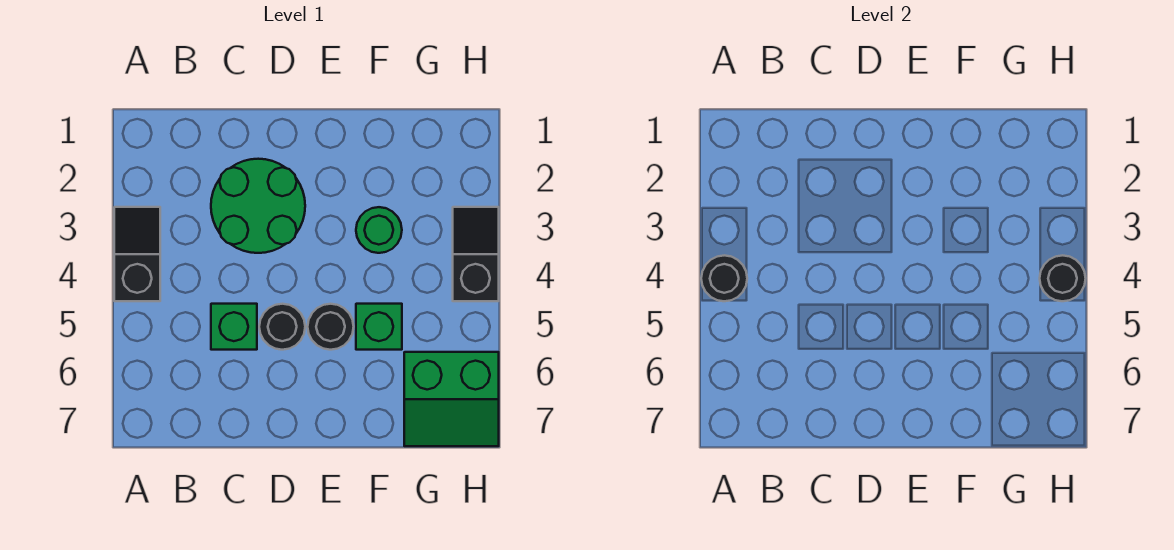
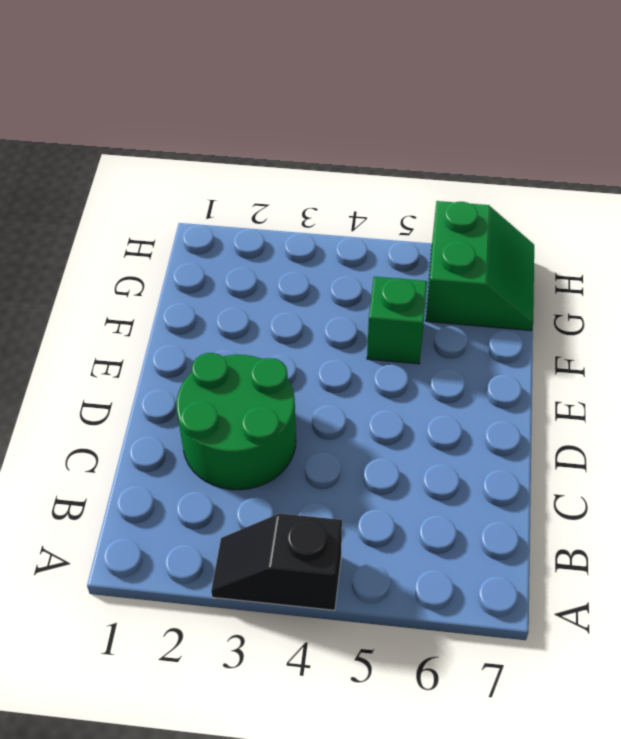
none -> green brick C5 level 1
none -> black round brick D5 level 1

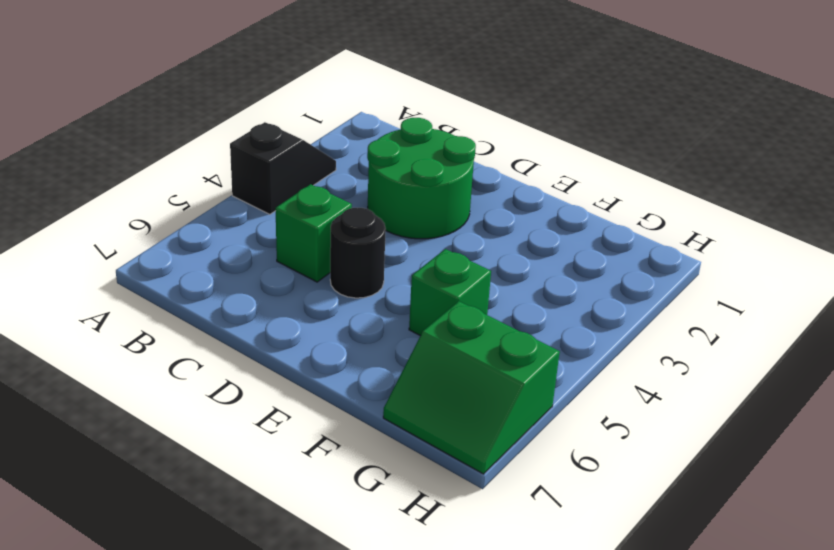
none -> black round brick E5 level 1
none -> green round brick F3 level 1

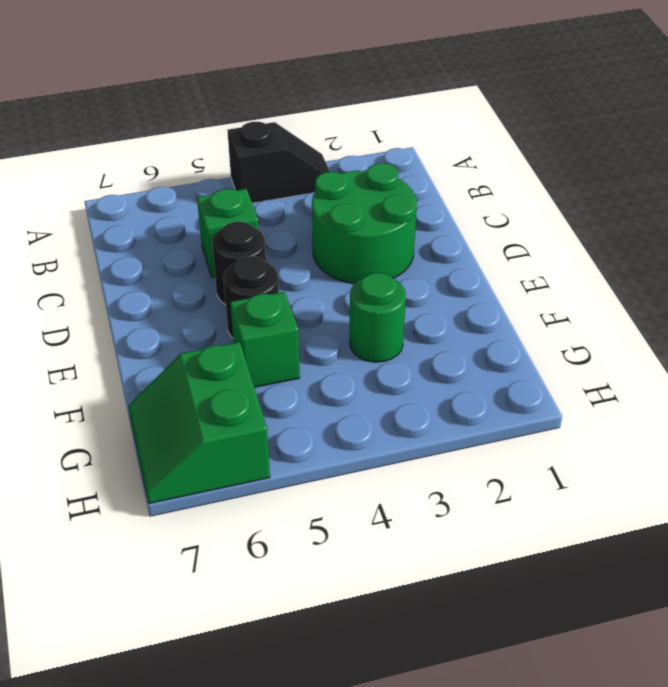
none -> black slope H3:H4 level 1 top 4
none -> black round brick A4 level 2

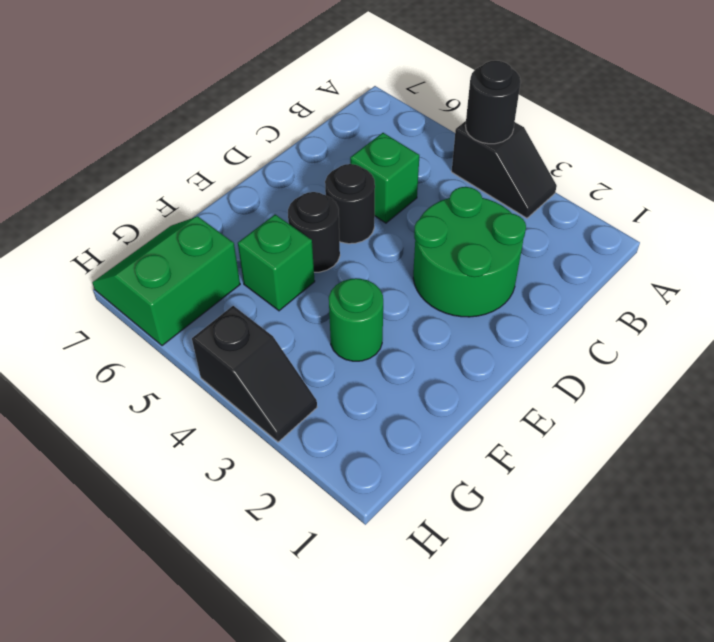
none -> black round brick H4 level 2

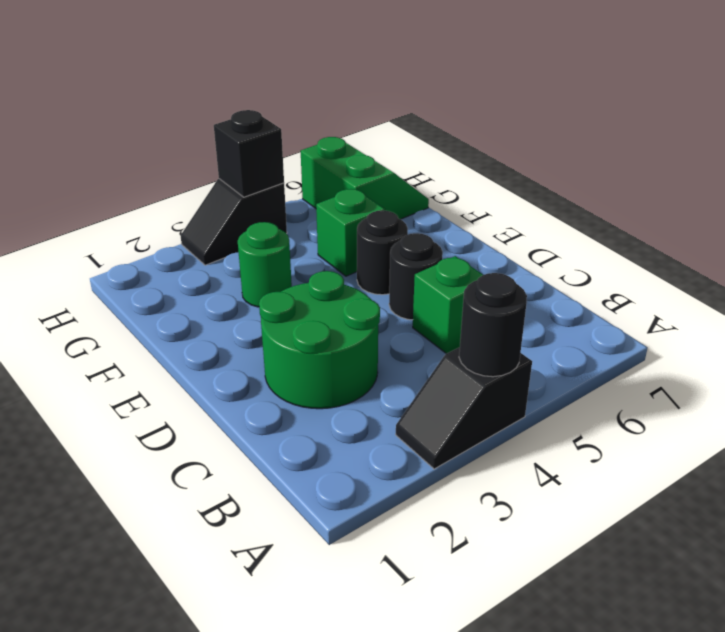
black brick H4 level 2 -> black round brick H4 level 2

